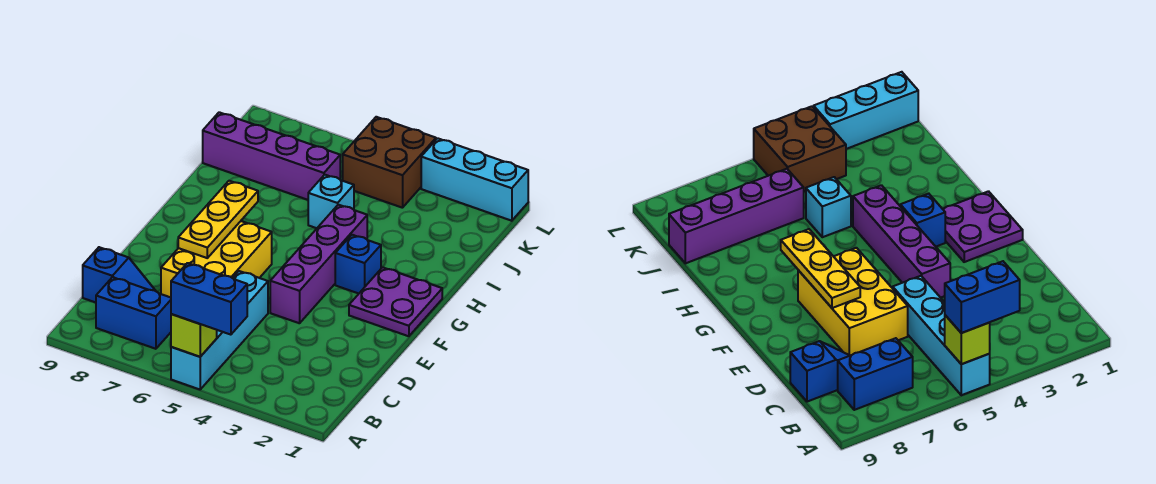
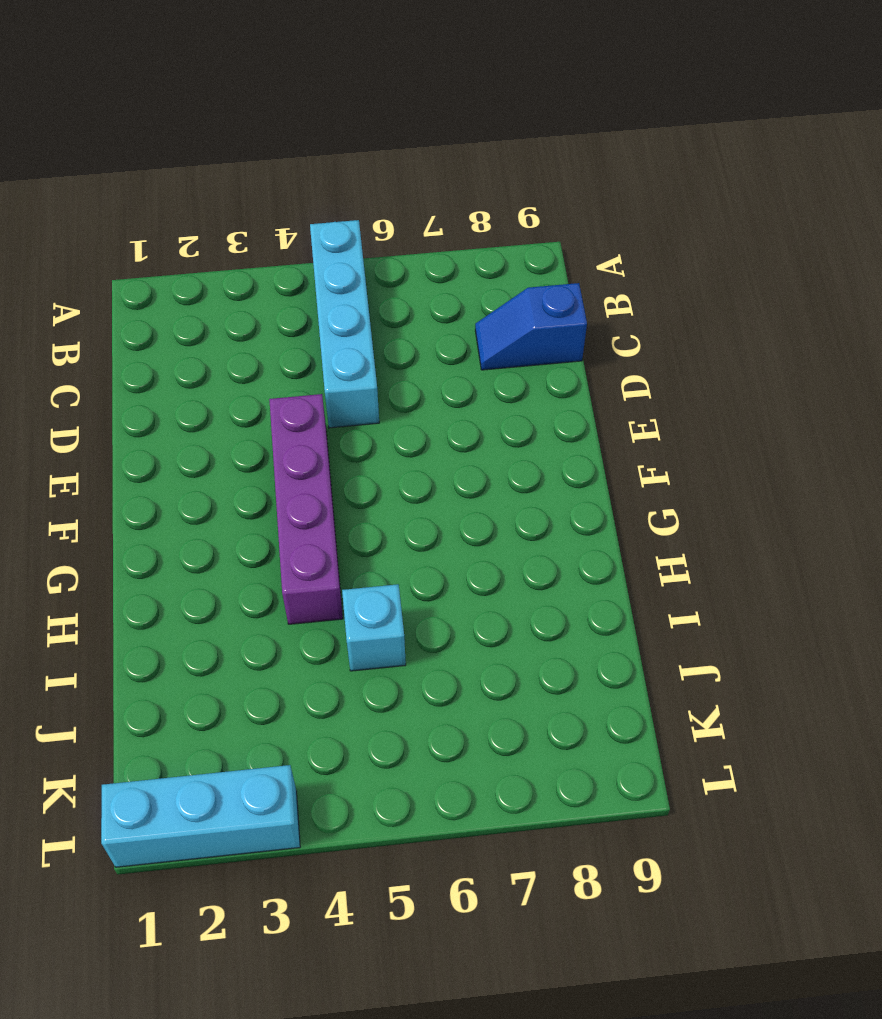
none -> blue brick B7:B8 level 1
none -> yellow brick D6:F7 level 1
none -> purple plate F1:G2 level 1

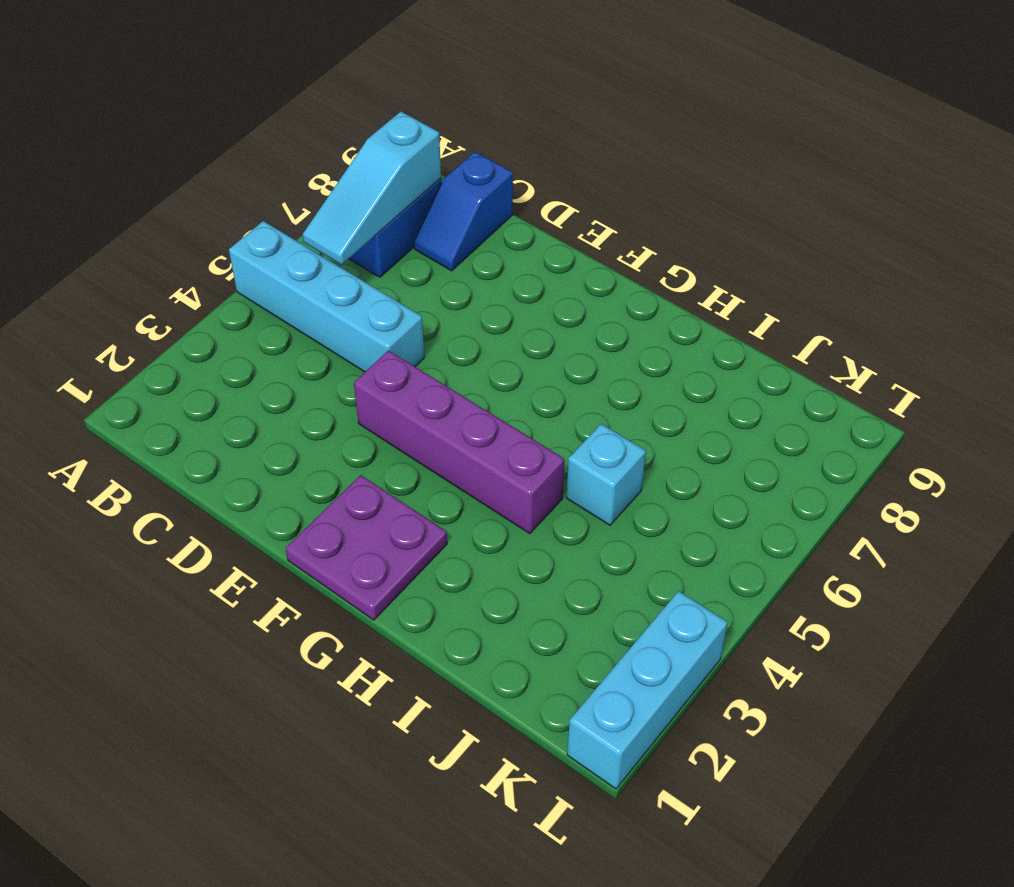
cyan slope B6:B8 level 2 top 8 -> none
none -> yellow brick D6:F7 level 1
none -> blue brick G3 level 1
none -> purple brick J6:J9 level 1

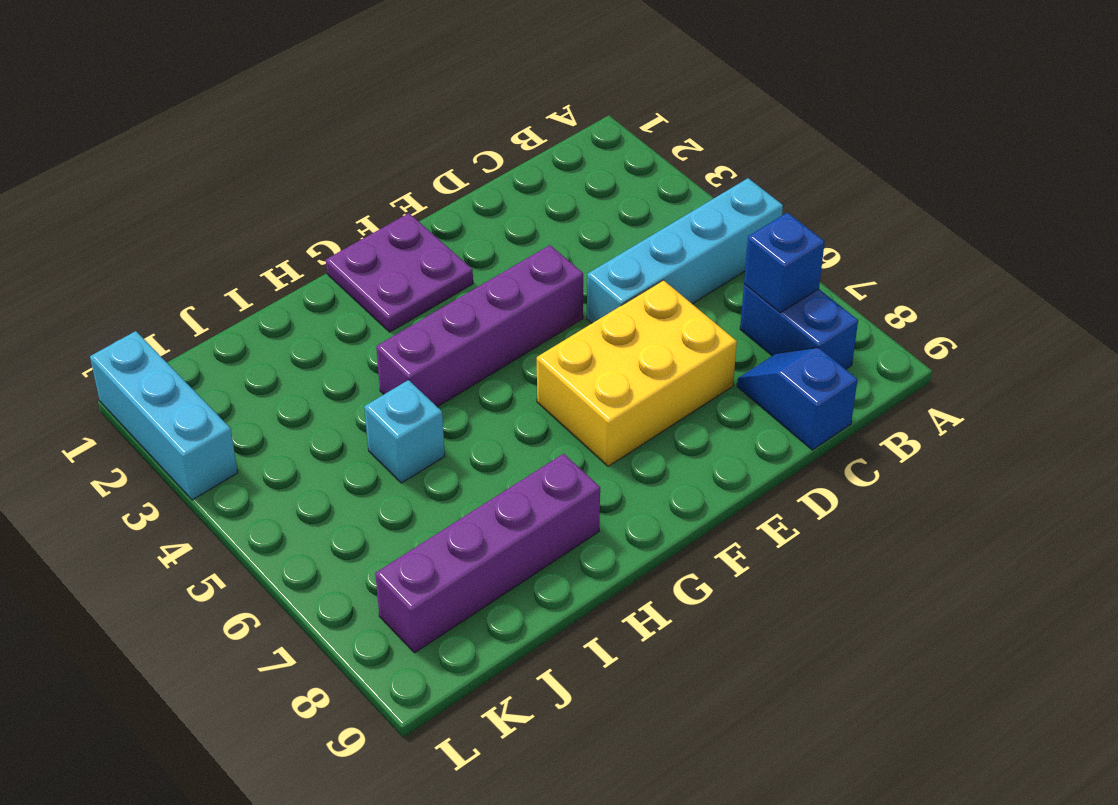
blue brick B7 level 2 -> blue brick G3 level 1
purple brick H8:K8 level 1 -> purple brick J6:J9 level 1
none -> brown brick K4:L5 level 1
none -> lime brick A5 level 2
none -> yellow plate E7:G7 level 2

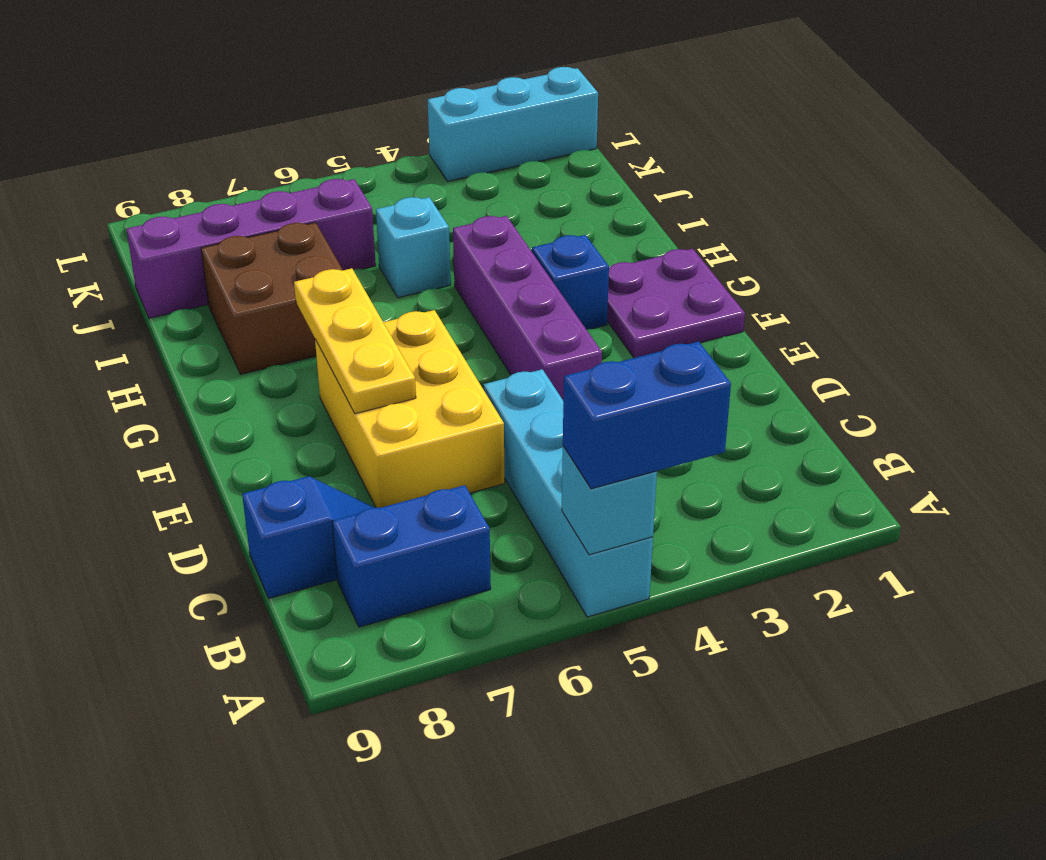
cyan brick A5 level 2 -> lime brick A5 level 2
brown brick H7:I8 level 1 -> brown brick K4:L5 level 1

